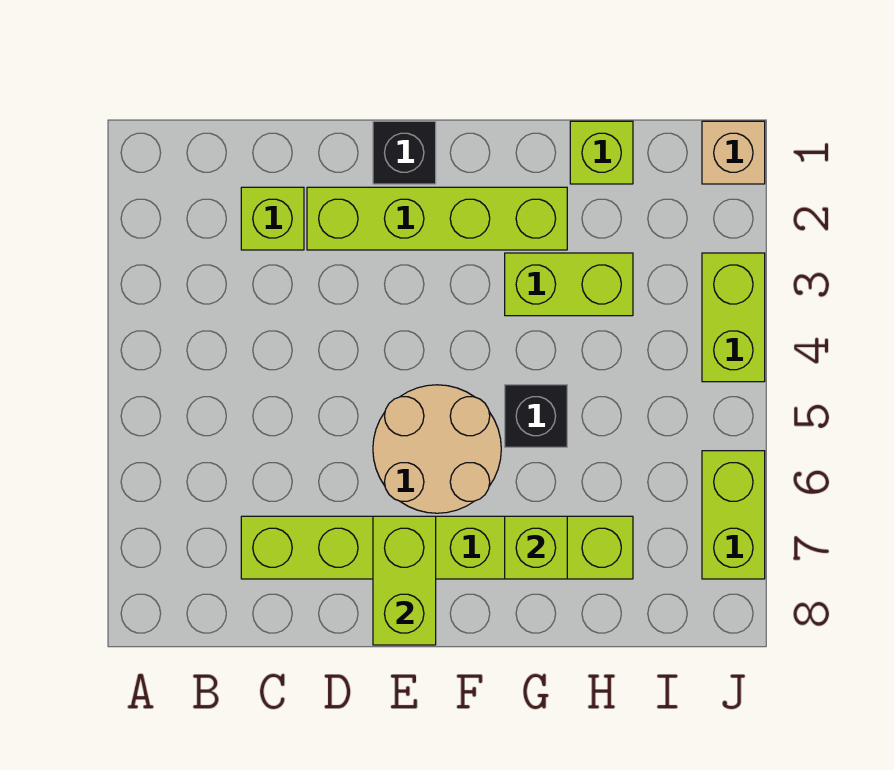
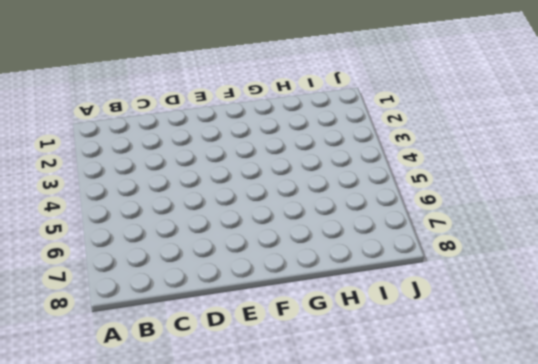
none -> lime brick C2 level 1
none -> lime brick C7:H7 level 1
none -> lime brick D2:G2 level 1

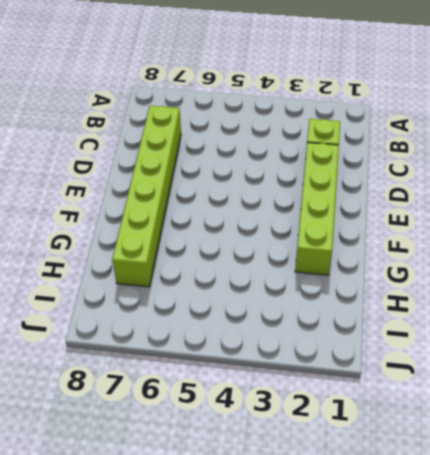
none -> black brick E1 level 1
none -> tan round brick E5:F6 level 1
none -> lime brick G3:H3 level 1

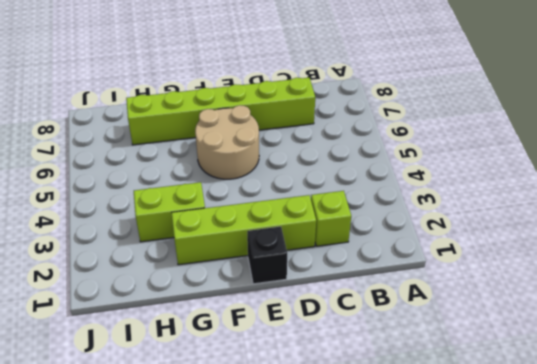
none -> black brick G5 level 1
none -> lime brick H1 level 1
none -> tan brick J1 level 1

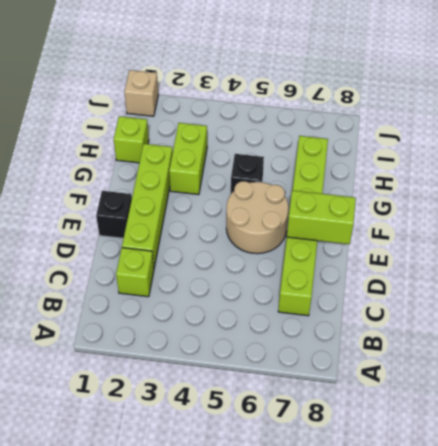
none -> lime brick J3:J4 level 1
none -> lime brick J6:J7 level 1
none -> lime brick G7 level 2

